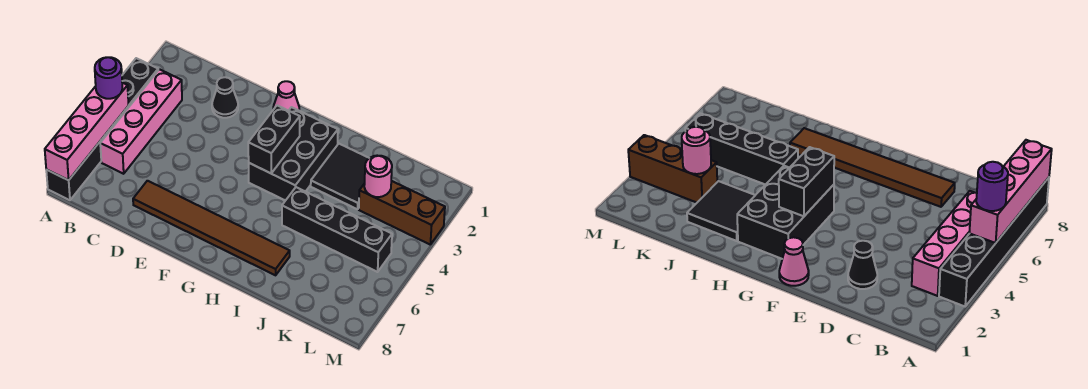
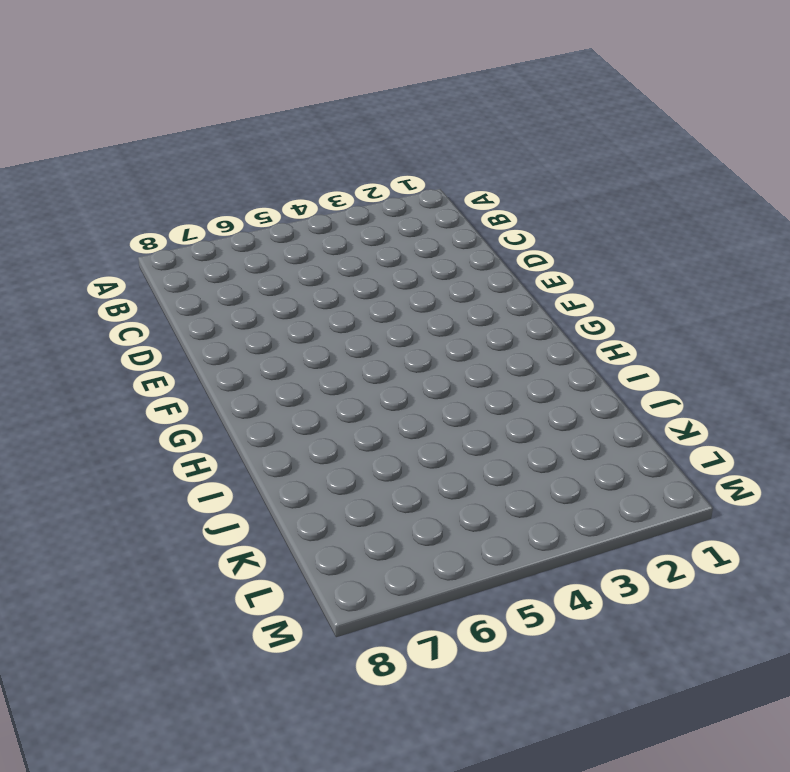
none -> black brick A3:A8 level 1
none -> pink brick B3:B6 level 1
none -> black cone D2 level 1

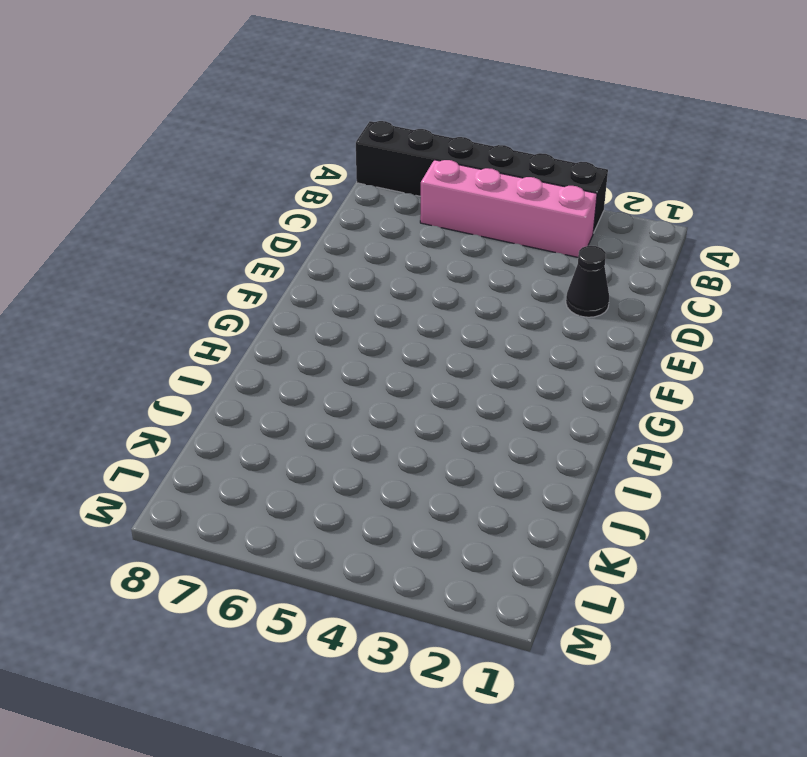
none -> brown tile D7:I7 level 1
none -> pink cone F1 level 1
none -> black brick G2:H4 level 1

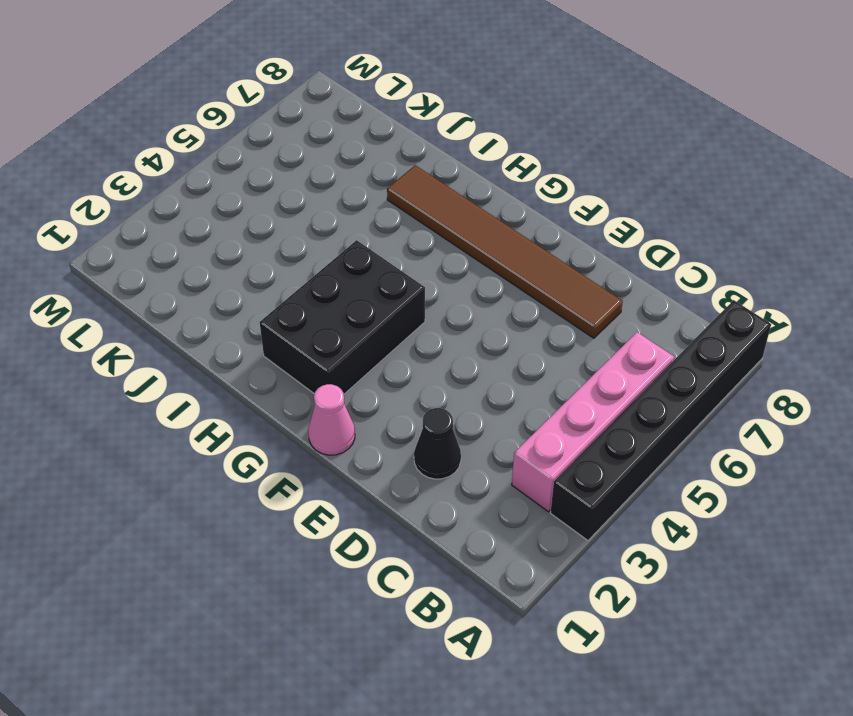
none -> black tile I2:J3 level 1
none -> black brick I5:L5 level 1
none -> brown brick K3:M3 level 1

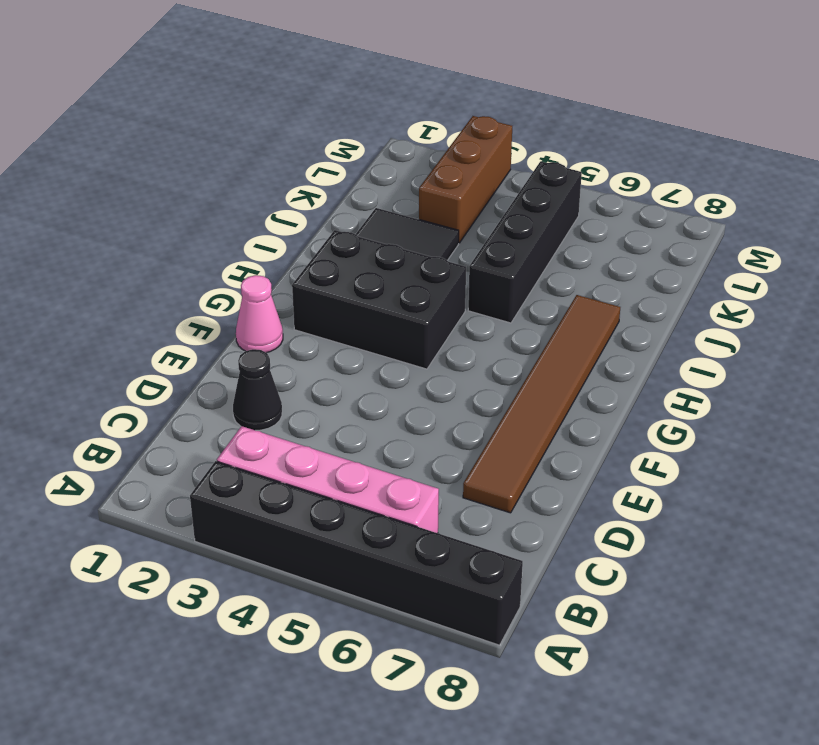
none -> pink brick A5:A8 level 2
none -> black brick G3:G4 level 2
none -> pink round brick K3 level 2

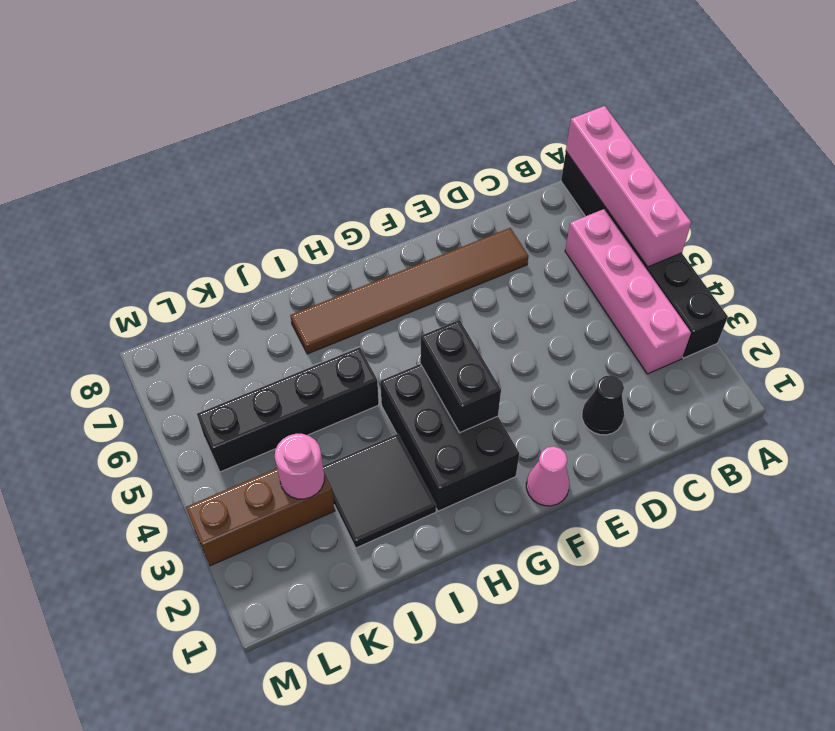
none -> purple round brick A5 level 3

